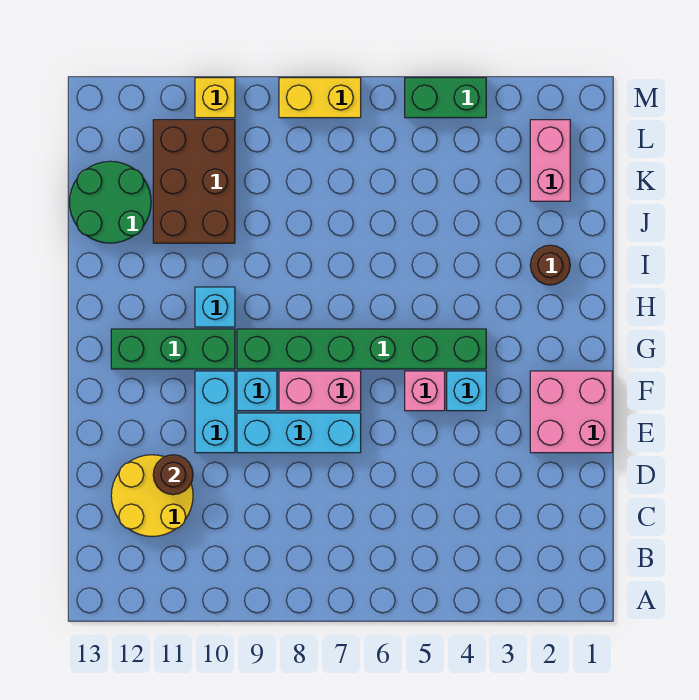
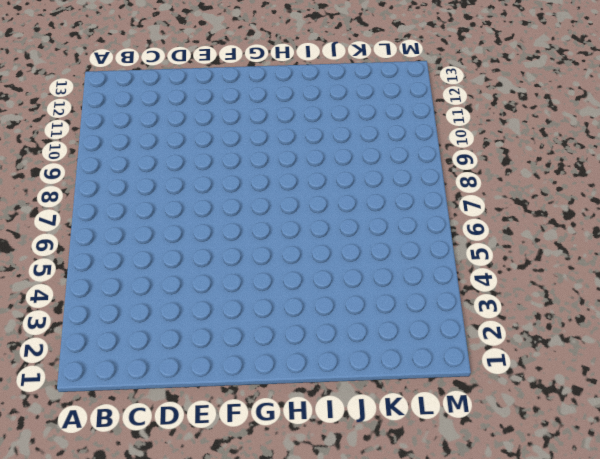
none -> yellow round brick C11:D12 level 1
none -> pink brick E1:F2 level 1
none -> cyan brick E7:E9 level 1

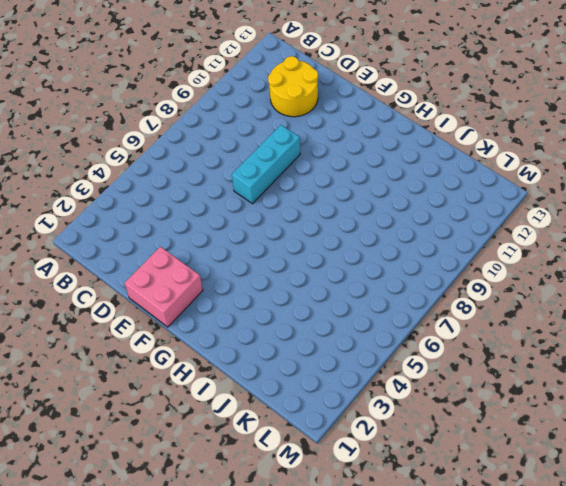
none -> cyan brick E10:F10 level 1
none -> cyan brick F4 level 1
none -> pink brick F5 level 1

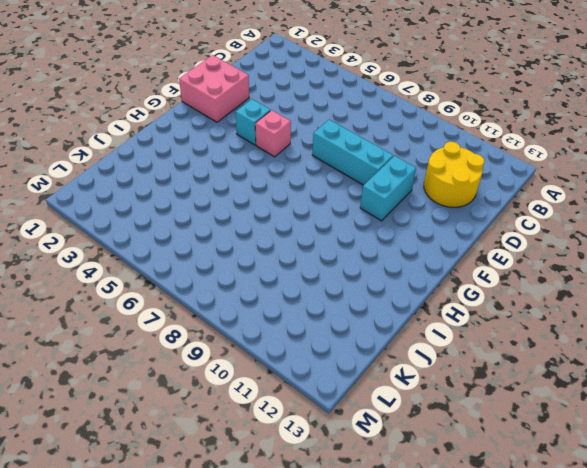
none -> pink brick F7:F8 level 1
none -> cyan brick F9 level 1
none -> green brick G4:G9 level 1

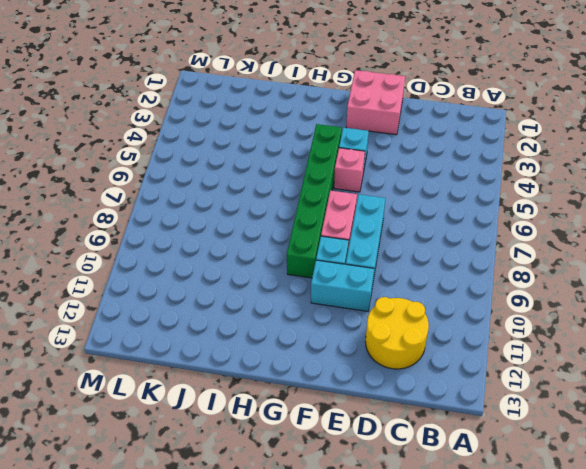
none -> green brick G10:G12 level 1
none -> cyan brick H10 level 1
none -> brown round brick I2 level 1

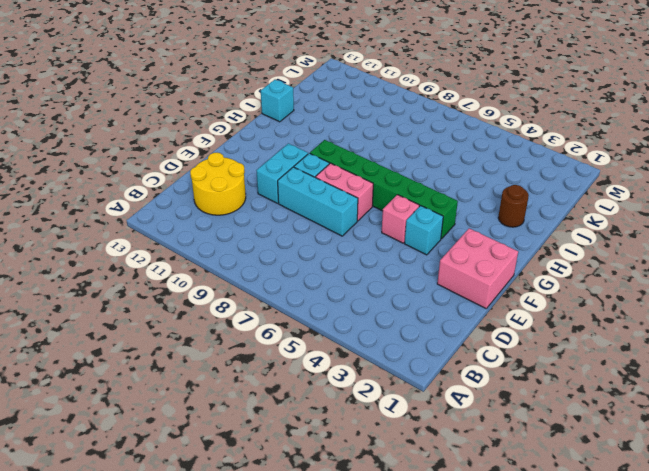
cyan brick I13 level 1 -> cyan brick H10 level 1
none -> green brick G10:G12 level 1
none -> brown brick J10:L11 level 1
none -> green round brick J12:K13 level 1

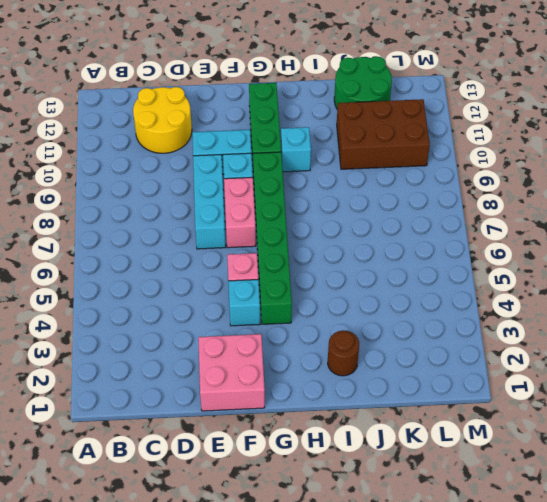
none -> pink brick K2:L2 level 1
none -> green brick M4:M5 level 1
none -> yellow brick M7:M8 level 1

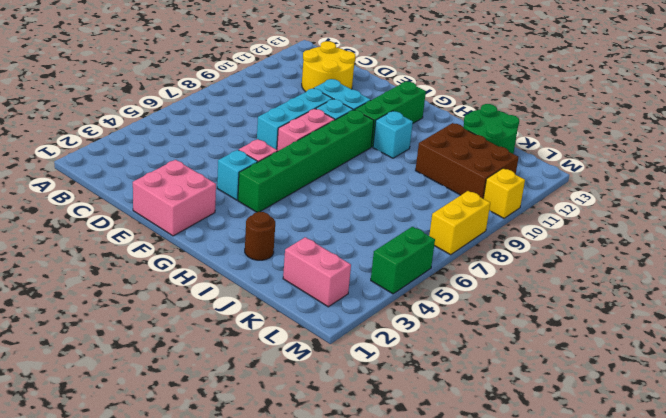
none -> brown round brick D11 level 2

